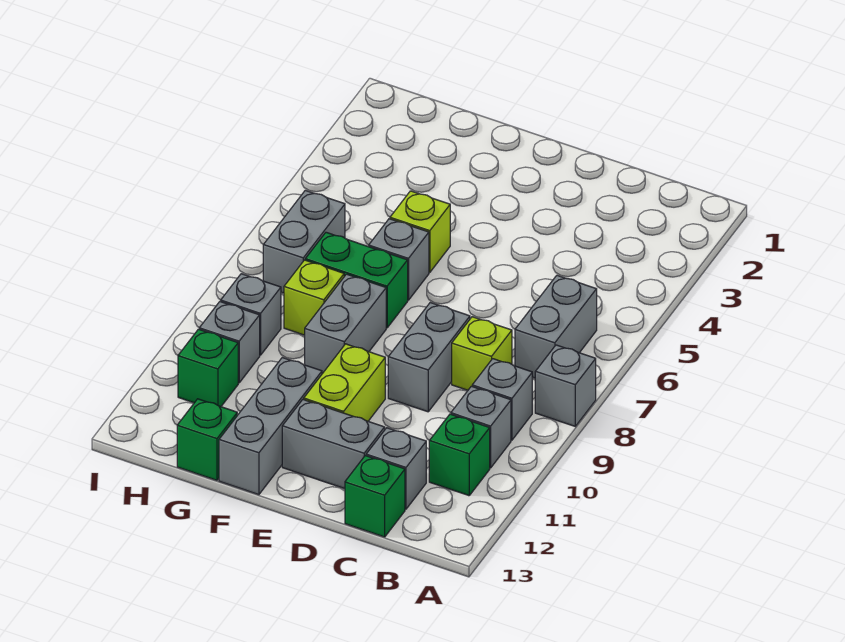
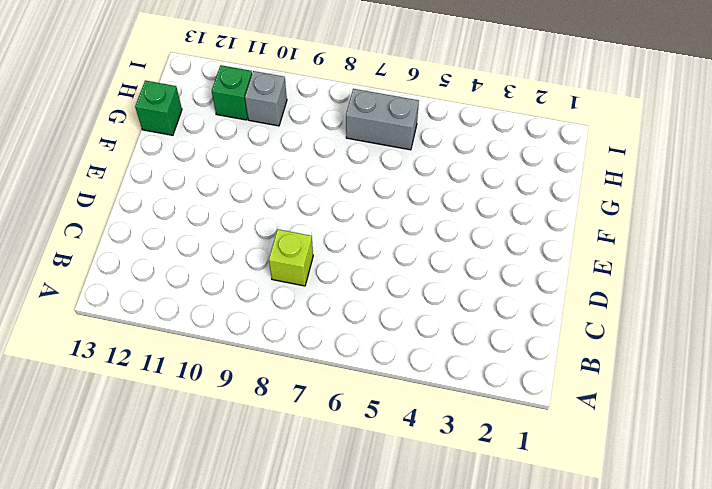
none -> grey brick A8 level 1
none -> grey brick B6:B7 level 1
none -> grey brick B9 level 1

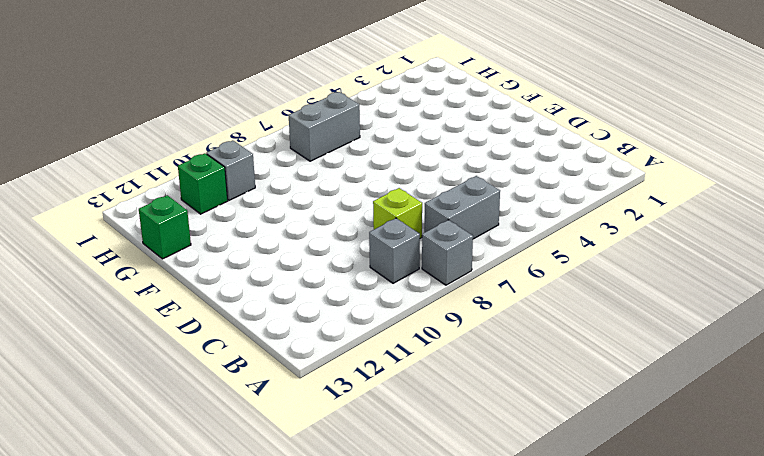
none -> grey brick B10 level 1
none -> green brick B11 level 1
none -> grey brick C12 level 1

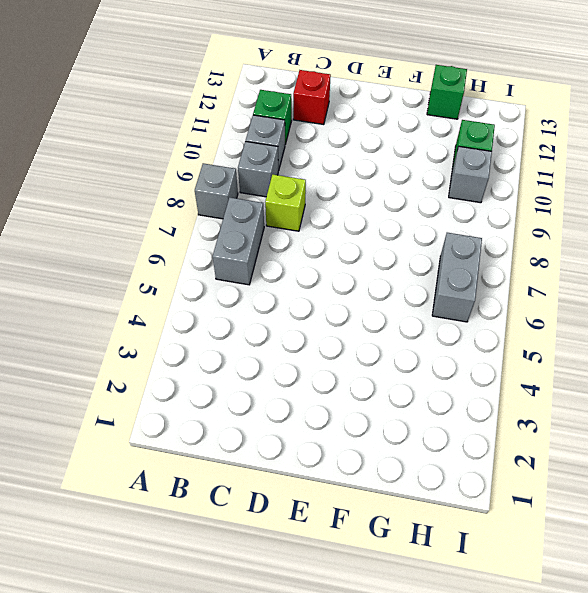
red brick C12 level 1 -> grey brick C12 level 1
none -> green brick C13 level 1
none -> grey brick D8:D9 level 1
none -> grey brick D12:E12 level 1

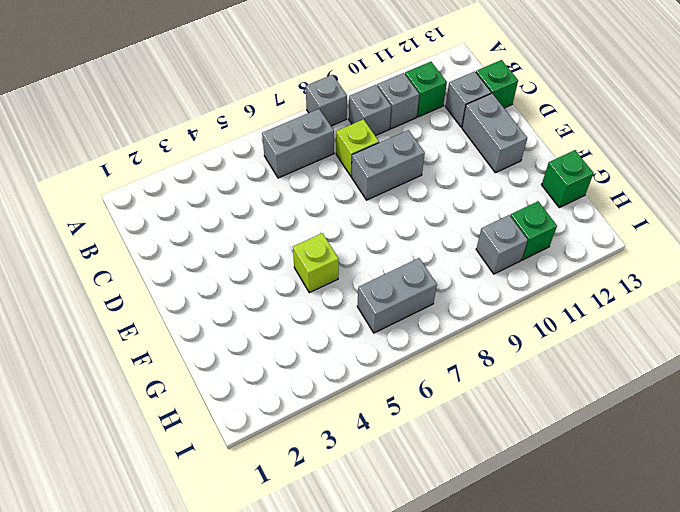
none -> lime brick E10:E11 level 1
none -> grey brick F6 level 1
none -> green brick F7:G7 level 1

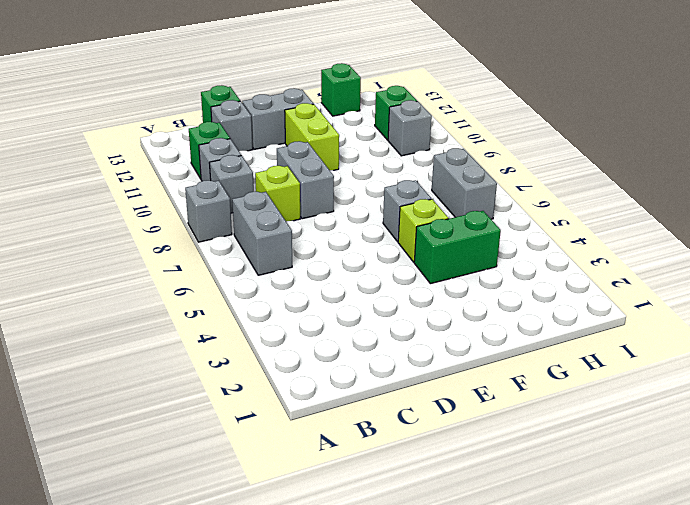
green brick F4:G4 level 1 -> green brick F7:G7 level 1
none -> grey brick F8:F9 level 1
none -> grey brick F11:F13 level 1
none -> lime brick G8 level 1

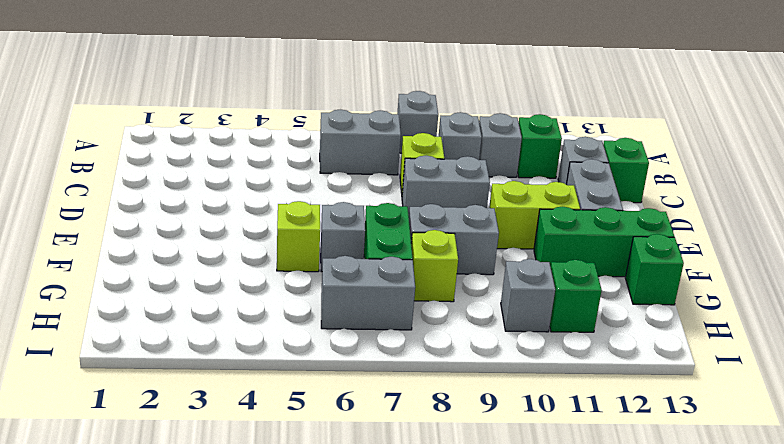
green brick F11:F13 level 1 -> grey brick F11:F13 level 1
none -> grey brick H9 level 1

